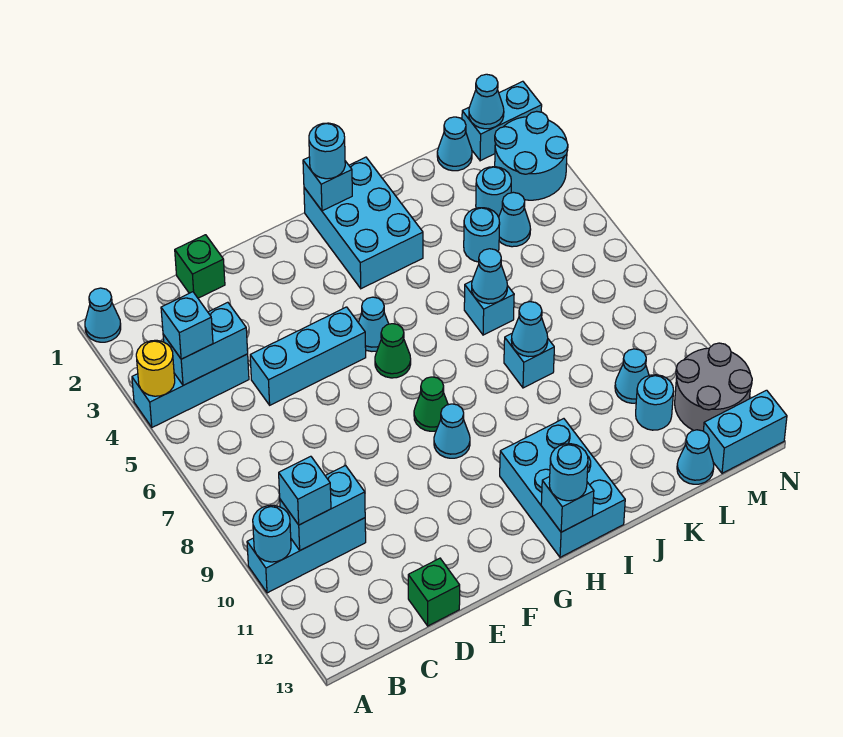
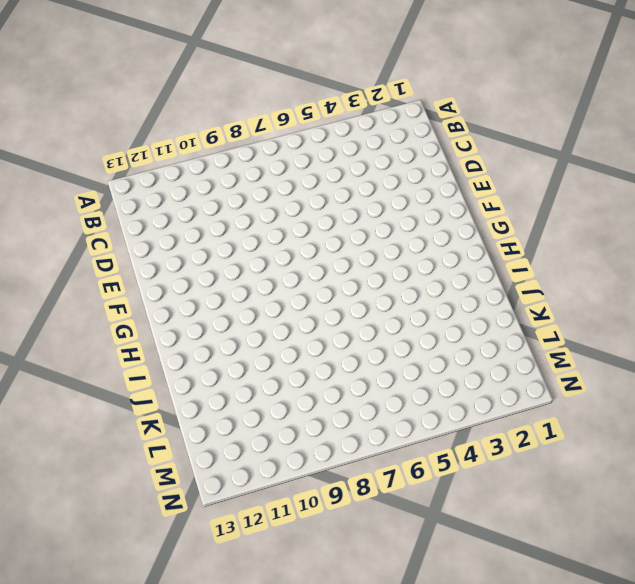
none -> cyan cone A1 level 1
none -> cyan brick A4:C4 level 1
none -> cyan brick A10:C10 level 1
none -> green brick D1 level 1

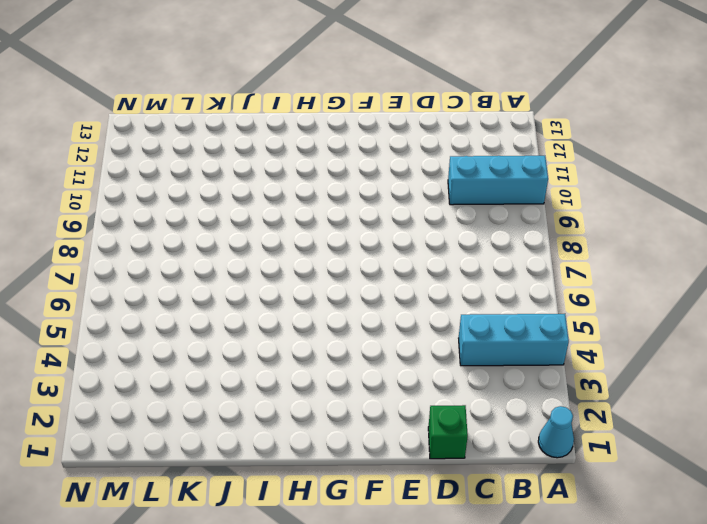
none -> cyan brick D5:F5 level 1
none -> green brick D13 level 1
none -> cyan cone G5 level 1
none -> green cone G6 level 1

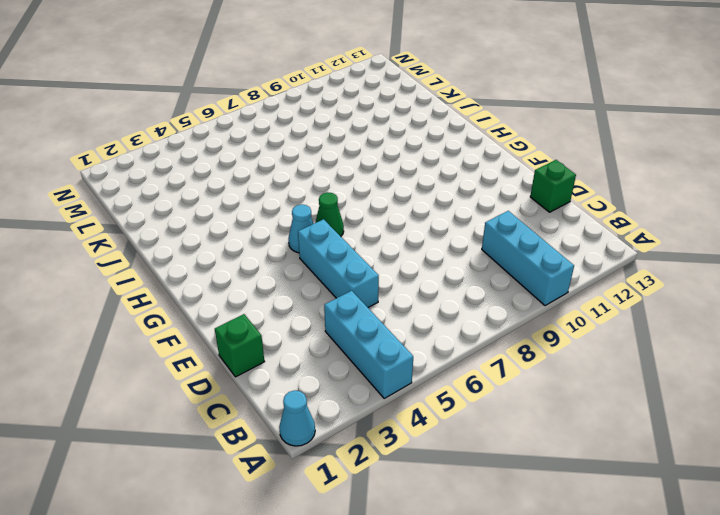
none -> green cone G8 level 1
none -> cyan cone G9 level 1
none -> cyan brick H1:I3 level 1
none -> cyan brick H11:I13 level 1

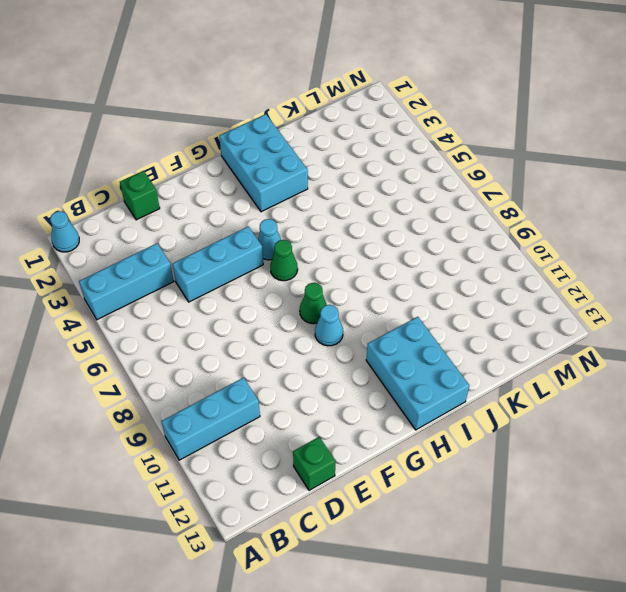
none -> cyan brick J6 level 1
none -> cyan brick J8 level 1
none -> cyan round brick K4 level 1
none -> cyan cone L1 level 1

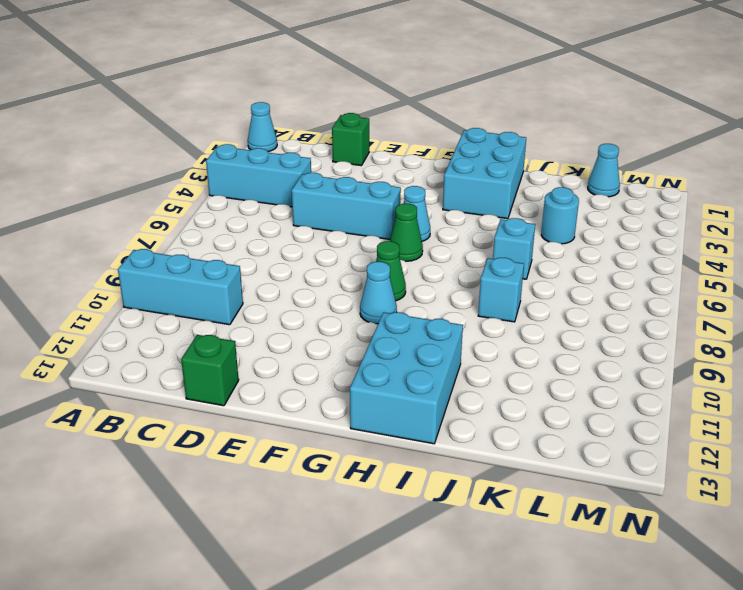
none -> cyan round brick L3 level 1
none -> cyan cone L4 level 1
none -> cyan cone L10 level 1
none -> cyan round brick L11 level 1

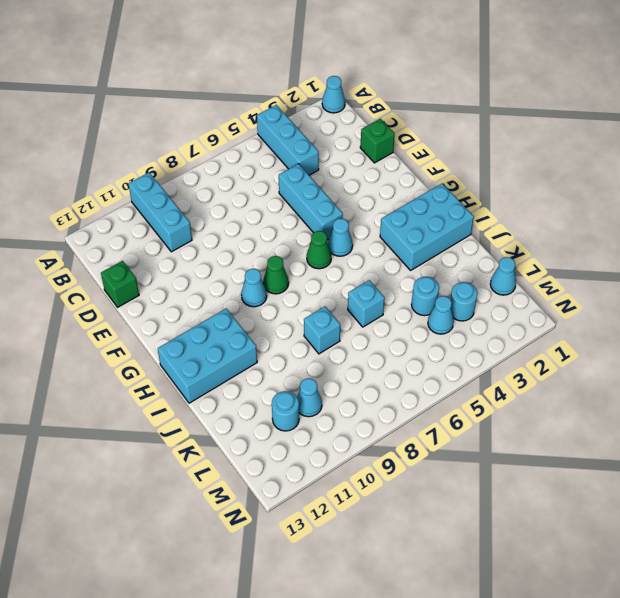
none -> cyan cone L13 level 1
none -> cyan brick M1:N1 level 1
none -> cyan round brick M2:N3 level 1
none -> grey round brick M11:N12 level 1

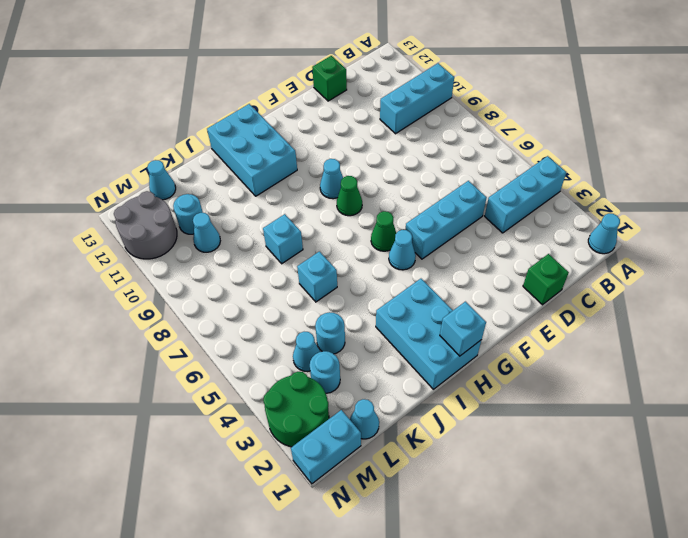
green round brick M2:N3 level 1 -> cyan round brick M2:N3 level 1
none -> cyan brick M13:N13 level 1
none -> yellow round brick A4 level 2
none -> cyan round brick A10 level 2
none -> cyan brick B4:C4 level 2

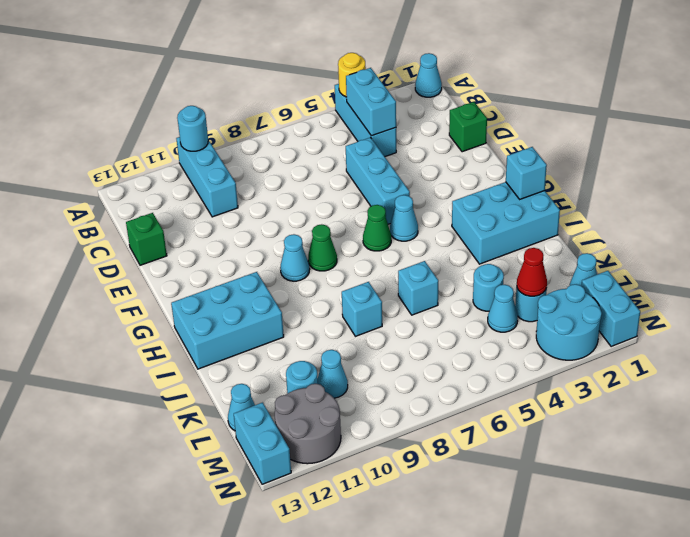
red cone L3 level 2 -> none
none -> cyan brick B10:C10 level 2
none -> cyan brick H13 level 2
none -> cyan cone J6 level 2
none -> cyan cone J8 level 2

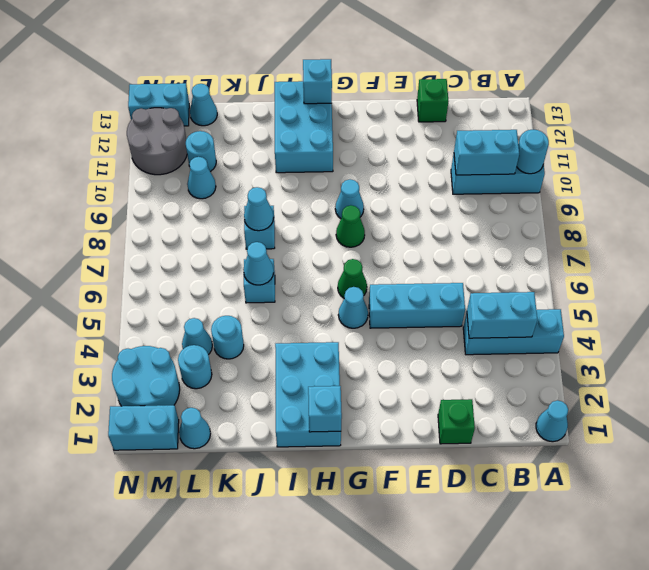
none -> yellow round brick A4 level 2
none -> cyan cone M1 level 2
none -> cyan brick B4 level 3
none -> cyan brick B10 level 3

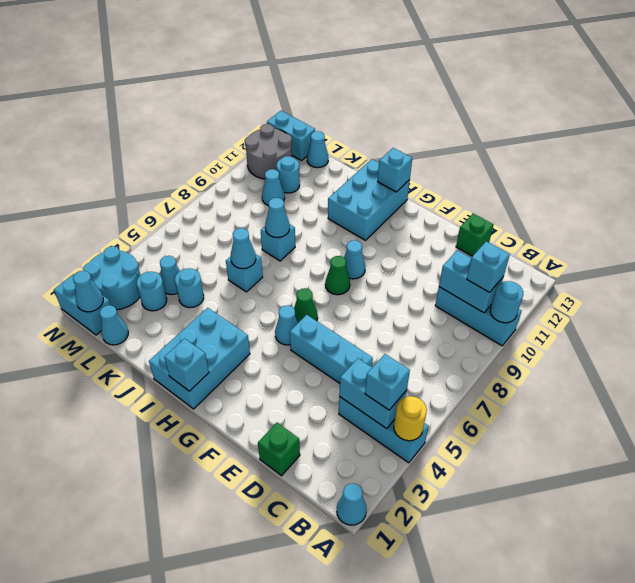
none -> cyan round brick H1 level 3
none -> cyan round brick H13 level 3

